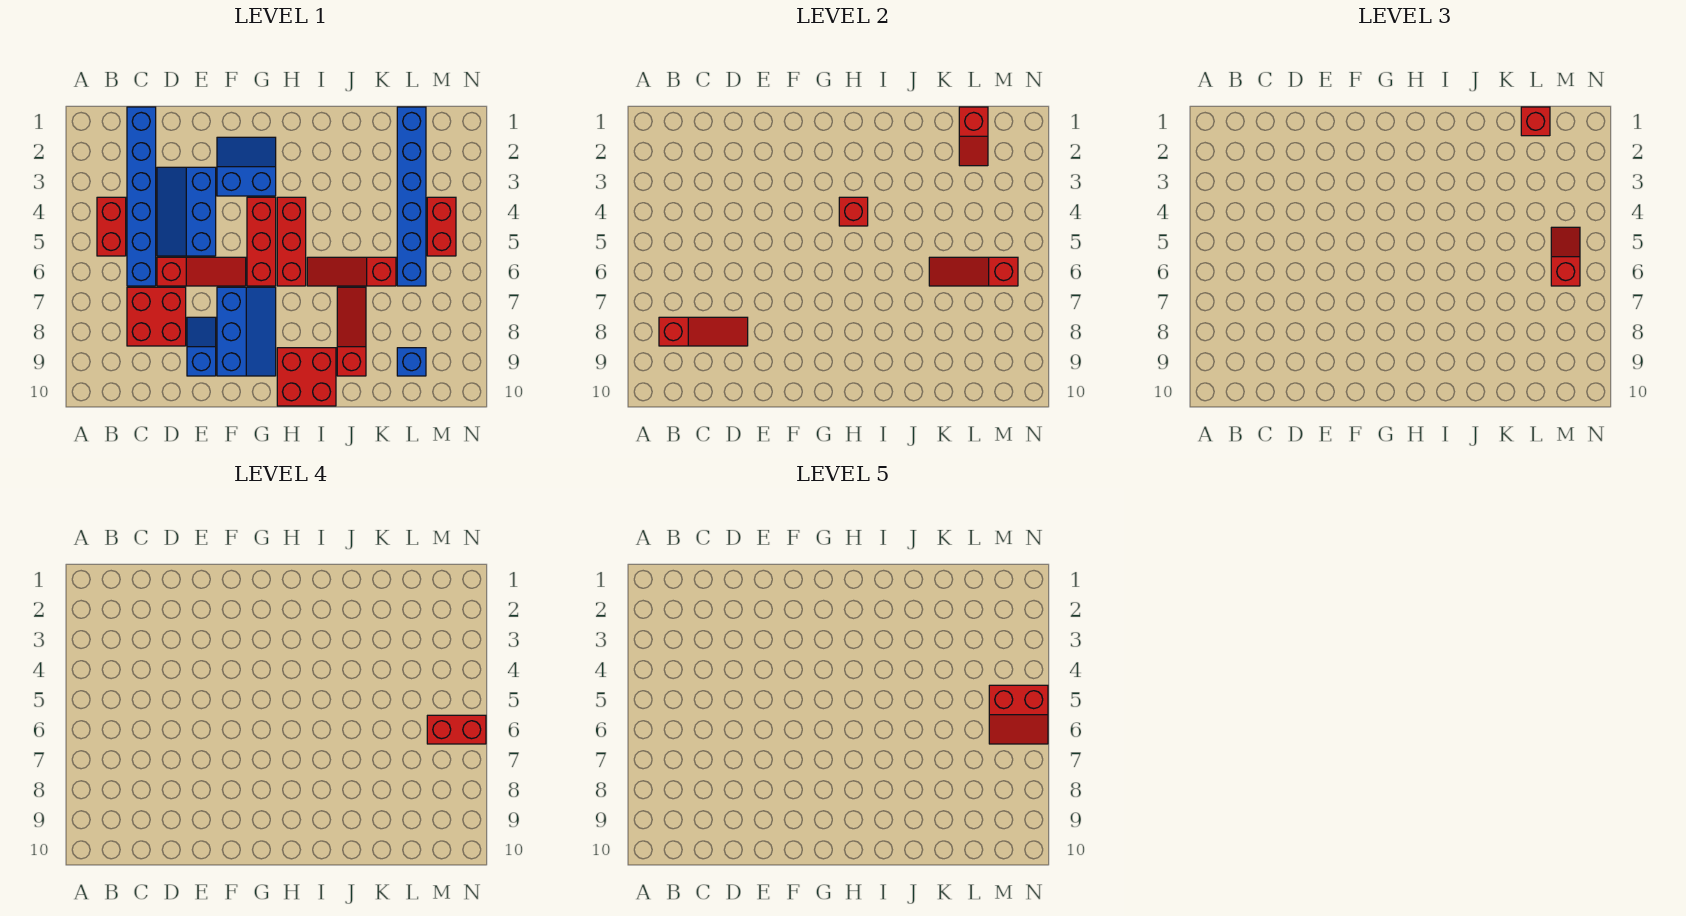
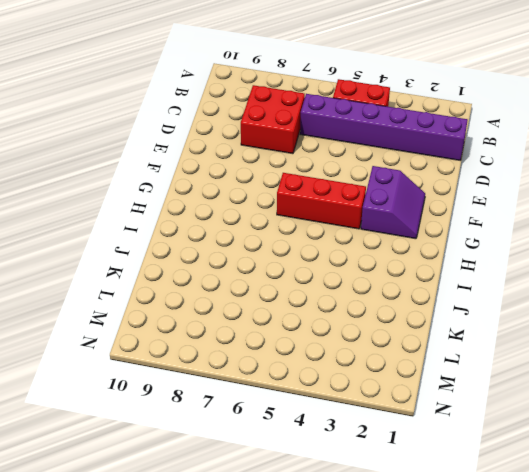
purple brick C1:C6 level 1 -> blue brick C1:C6 level 1
purple slope F2:G3 level 1 top 3 -> blue slope F2:G3 level 1 top 3
none -> blue slope D3:E5 level 1 top E
none -> red slope D6:F6 level 1 top D
none -> blue slope E8:E9 level 1 top 9

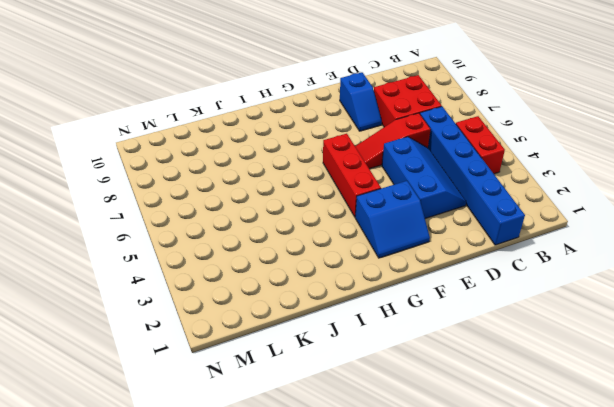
none -> blue slope F7:G9 level 1 top F
none -> red brick H4:H6 level 1
none -> red brick H9:I10 level 1

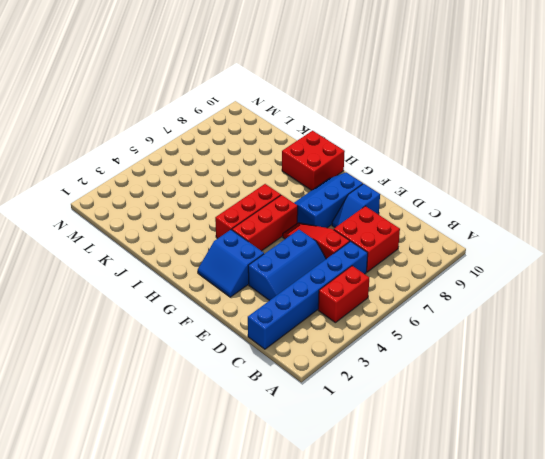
none -> red slope I6:K6 level 1 top K
none -> red slope J7:J9 level 1 top 9
none -> blue brick L1:L6 level 1

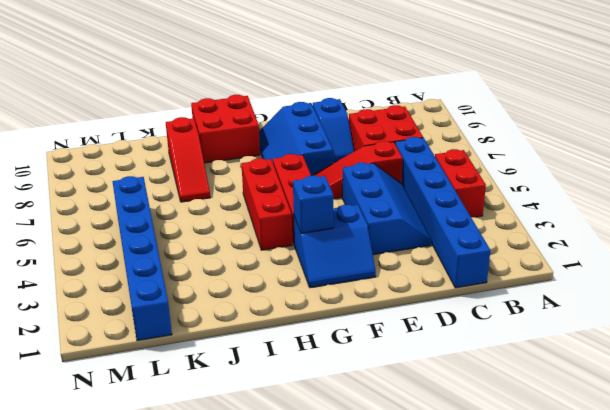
blue brick G3 level 2 -> blue brick L9 level 1
none -> red slope I6:K6 level 1 top K
none -> red brick M4:M5 level 1
none -> red slope B8:D8 level 2 top B

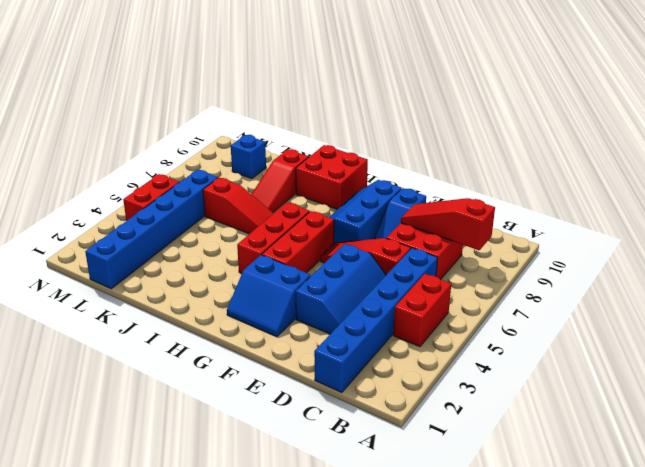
none -> red brick H4 level 2
none -> red slope K6:M6 level 2 top M
none -> red slope L1:L2 level 2 top 1

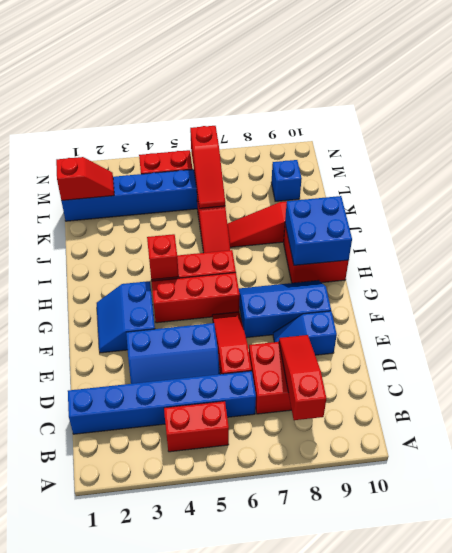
blue brick H9:I10 level 2 -> none
none -> red brick L1 level 3
none -> red slope M5:M6 level 3 top 6
none -> red brick M6:N6 level 4

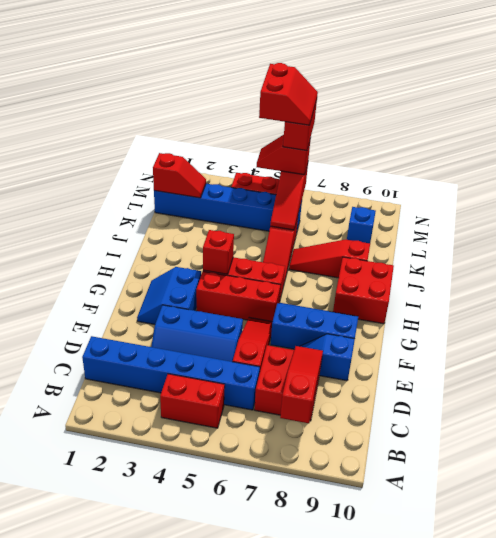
none -> red brick L1 level 3

